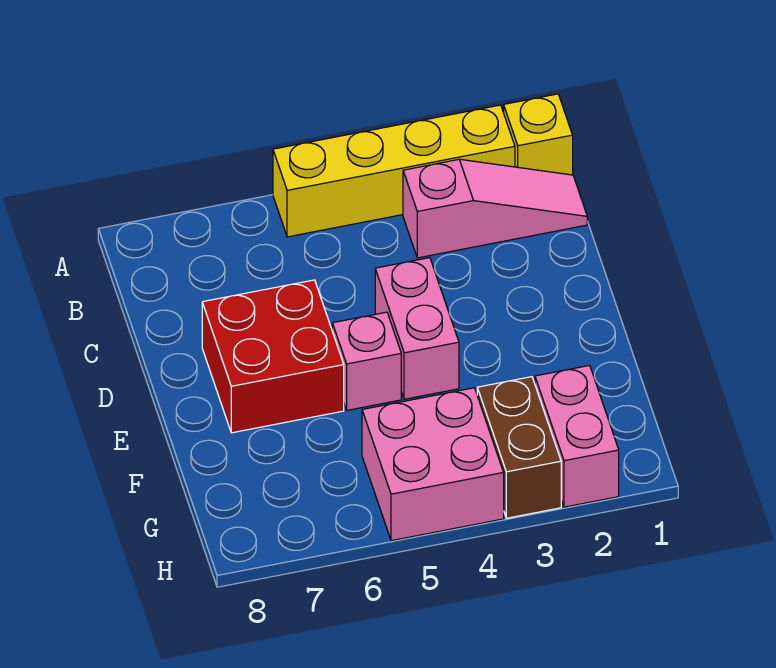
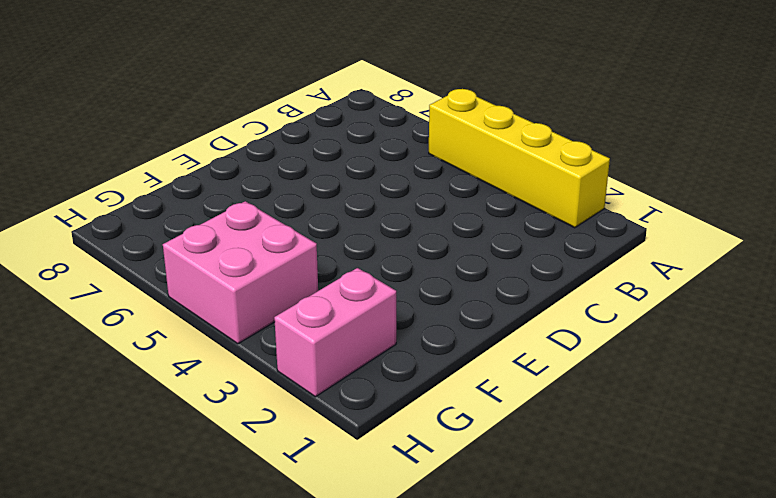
none -> yellow brick A1 level 1
none -> pink slope B1:B3 level 1 top 3

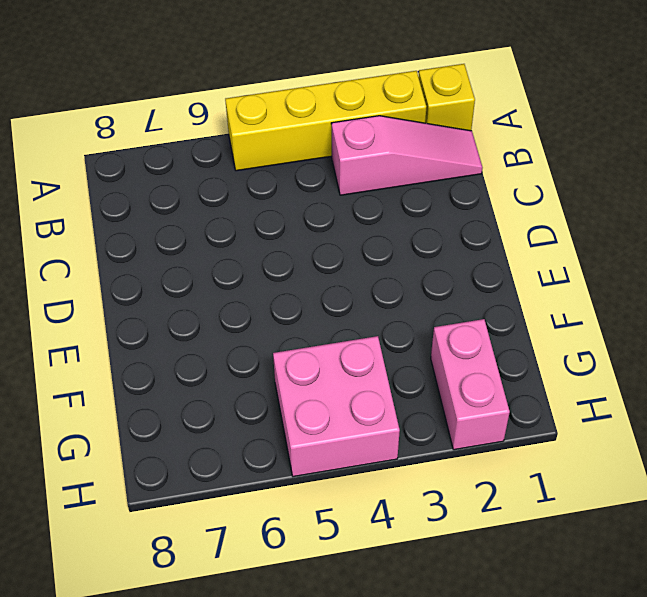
none -> pink brick D4:E4 level 1
none -> red brick D6:E7 level 1

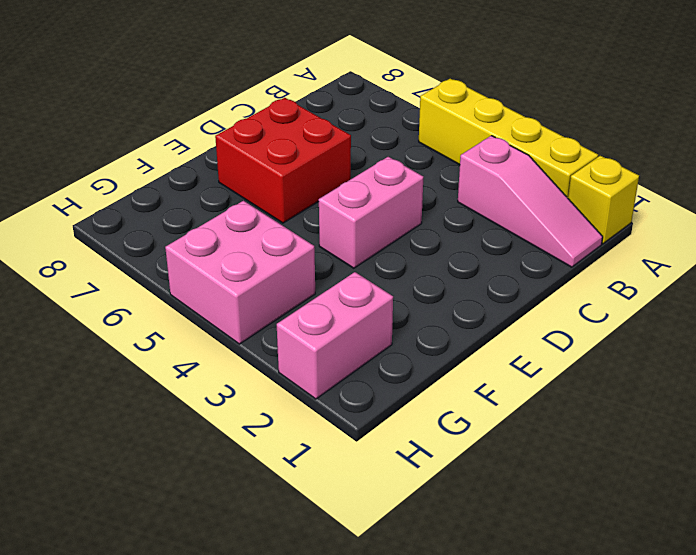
none -> pink brick E5 level 1
none -> brown brick G3:H3 level 1

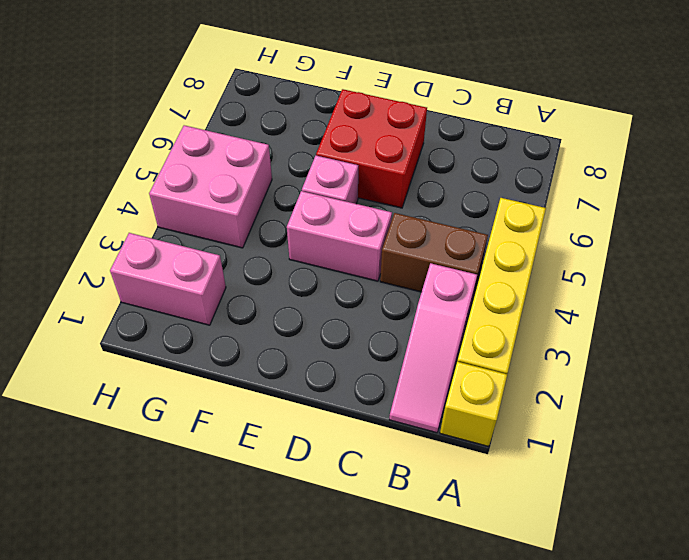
brown brick B4:C4 level 1 -> brown brick G3:H3 level 1

